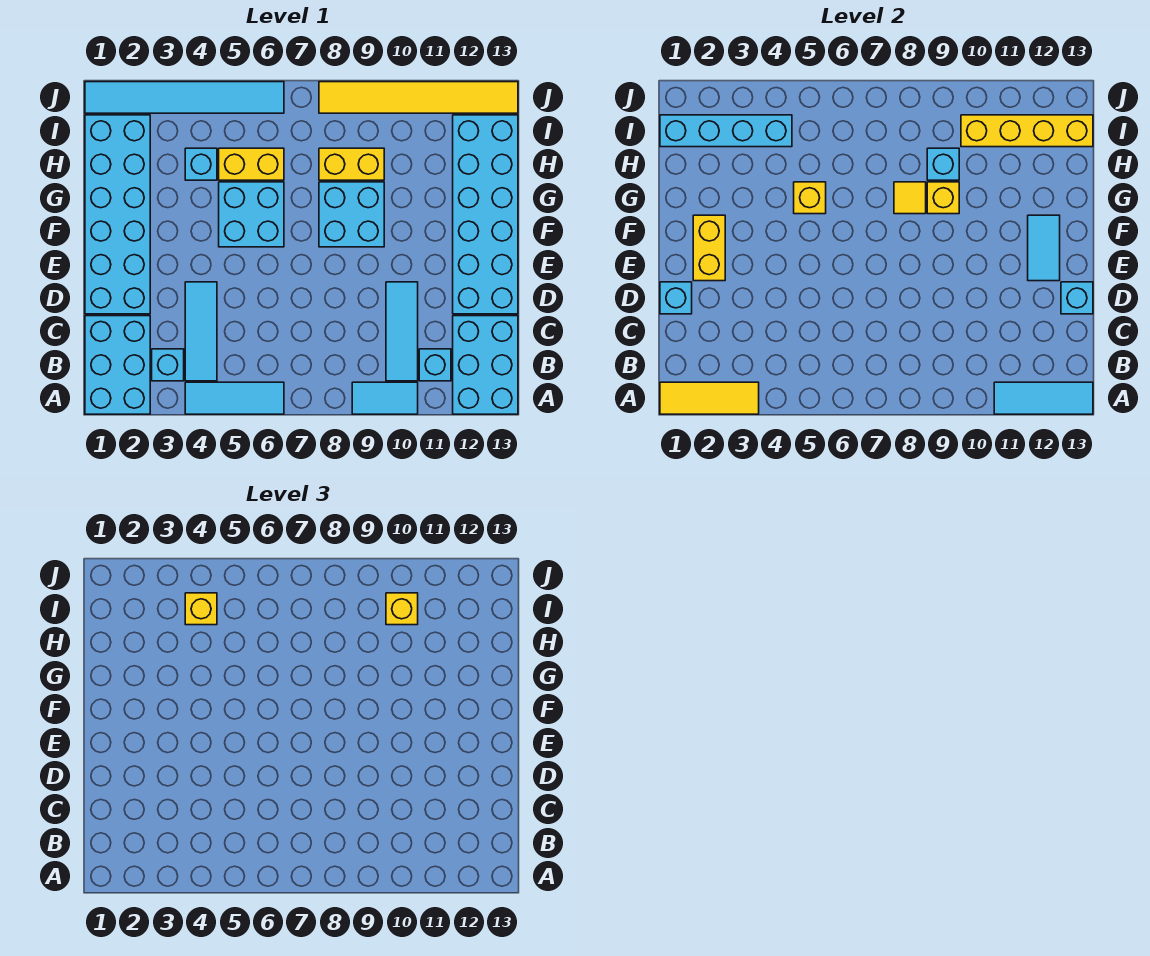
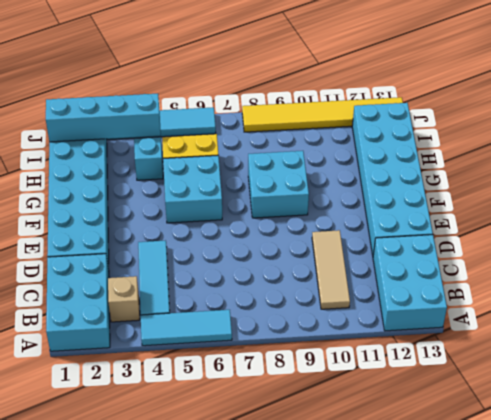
tan brick B3 level 1 -> cyan brick B3 level 1
tan tile B10:D10 level 1 -> cyan tile B10:D10 level 1
none -> cyan tile A9:A10 level 1
none -> cyan brick B11 level 1
none -> yellow brick H8:H9 level 1
none -> yellow tile A1:A3 level 2

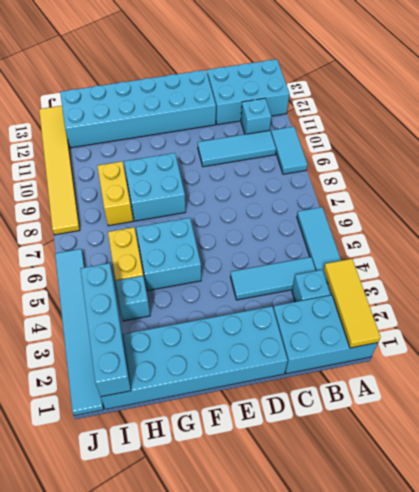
none -> cyan tile A11:A13 level 2
none -> cyan brick D1 level 2
none -> cyan brick D13 level 2
none -> yellow brick E2:F2 level 2

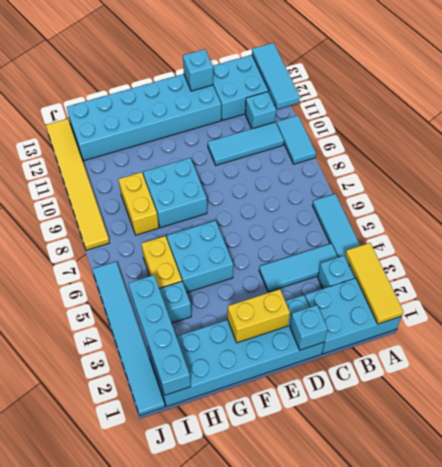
none -> cyan tile E12:F12 level 2
none -> yellow brick G5 level 2
none -> yellow tile G8 level 2
none -> yellow brick G9 level 2

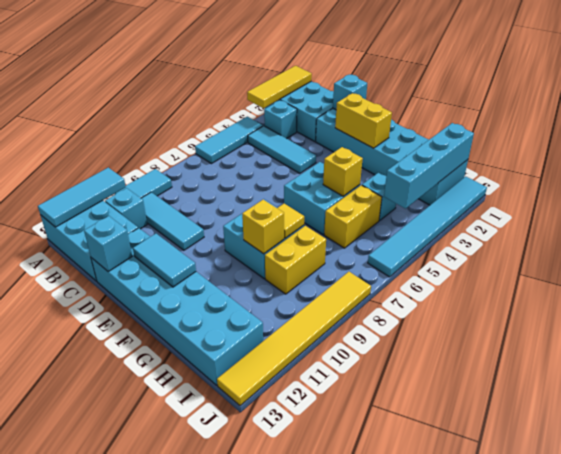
none -> cyan brick H9 level 2
none -> yellow brick I10:I13 level 2
none -> yellow brick I4 level 3
none -> yellow brick I10 level 3

